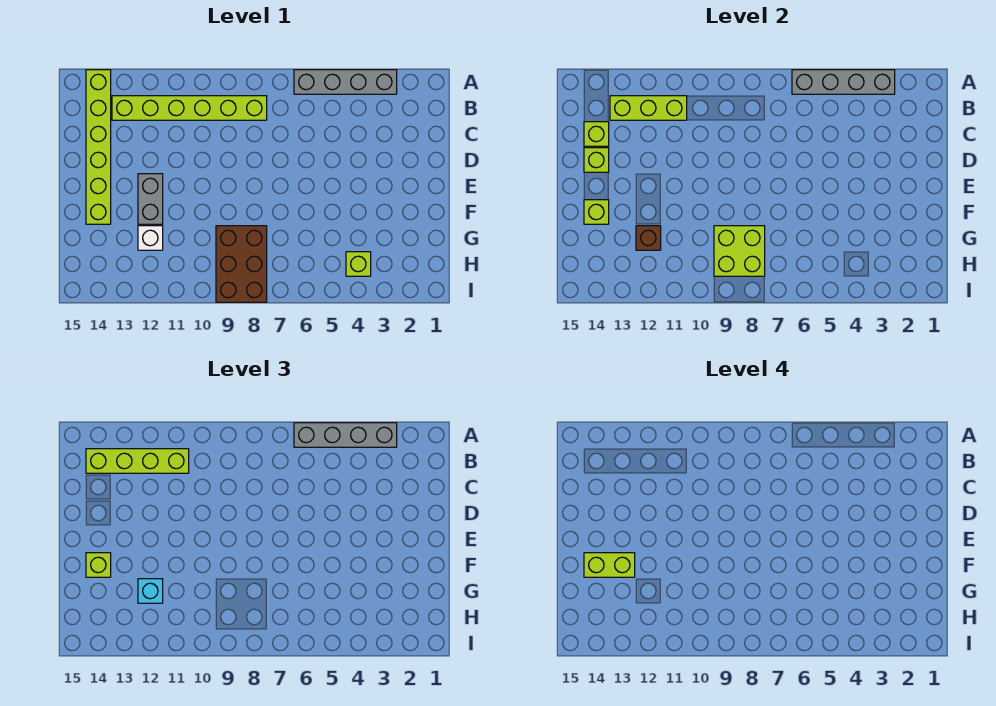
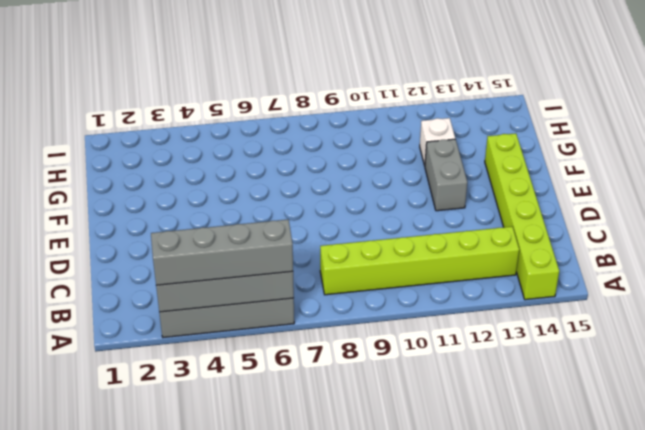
none -> brown brick G8:I9 level 1
none -> lime brick H4 level 1
none -> lime brick B11:B13 level 2

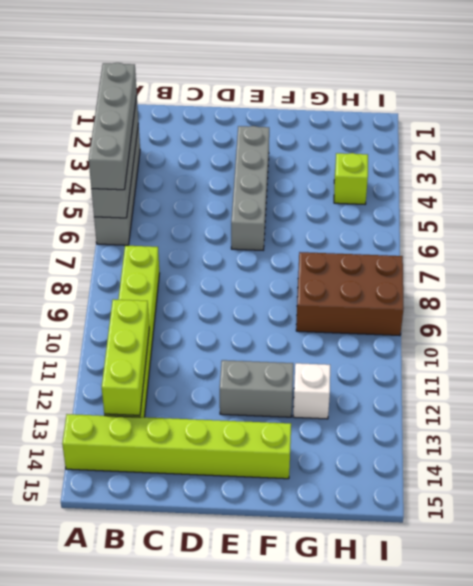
grey brick E3:E6 level 1 -> none
none -> lime brick C14 level 2
none -> lime brick D14 level 2
none -> lime brick F14 level 2

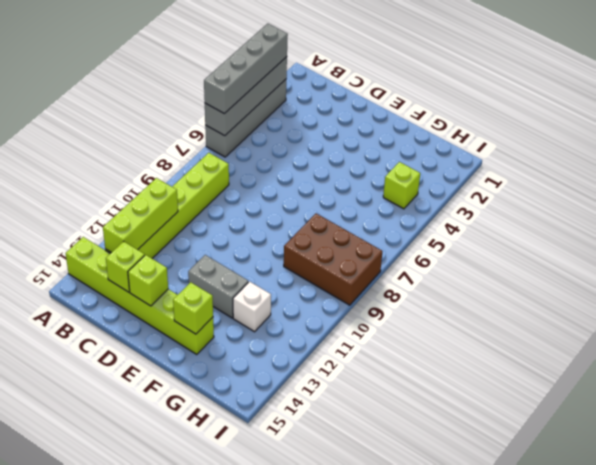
none -> lime brick G8:H9 level 2
none -> brown brick G12 level 2
none -> lime brick B11:B14 level 3

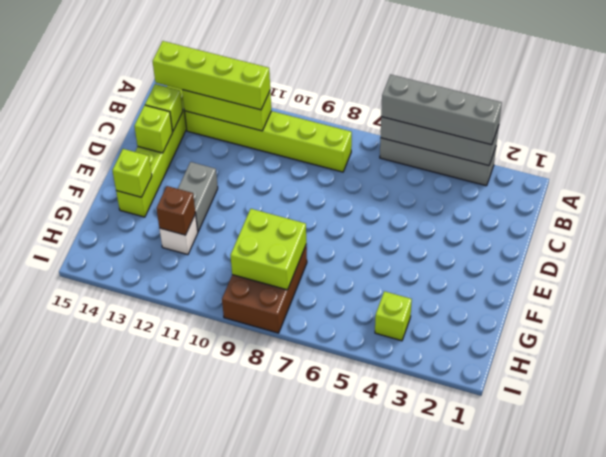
none -> lime brick F14 level 3
none -> cyan brick G12 level 3
none -> lime brick F13:F14 level 4

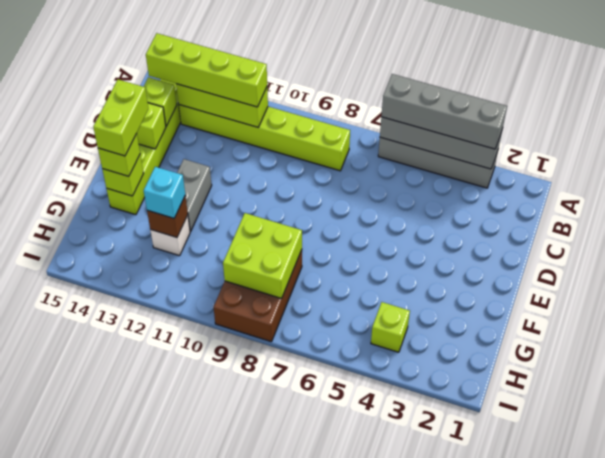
lime brick E14:F14 level 4 -> lime brick F13:F14 level 4

